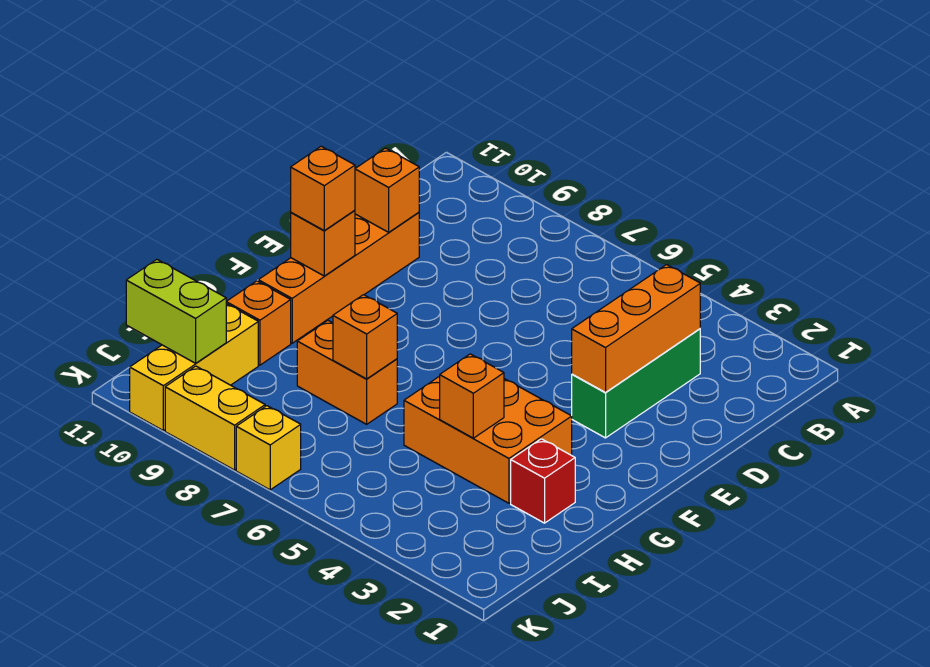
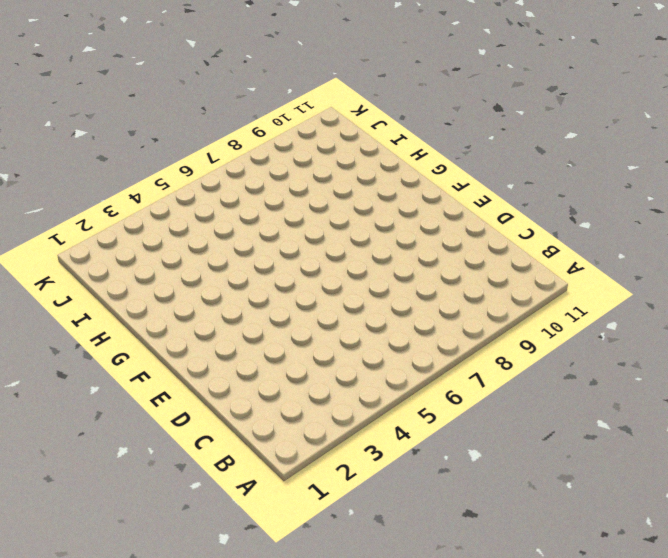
none -> green brick C3:E3 level 1
none -> orange brick D10:G10 level 1
none -> orange brick G3:H5 level 1

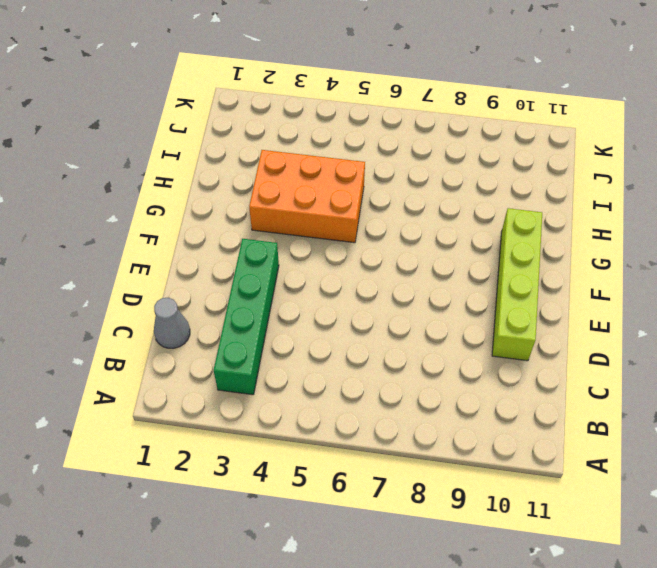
green brick B3:E3 level 1 -> green brick C3:E3 level 1
grey cone C1 level 1 -> none
lime brick D10:G10 level 1 -> orange brick D10:G10 level 1
none -> red brick H2 level 1
none -> orange brick H7:H8 level 1
none -> orange brick H10 level 1

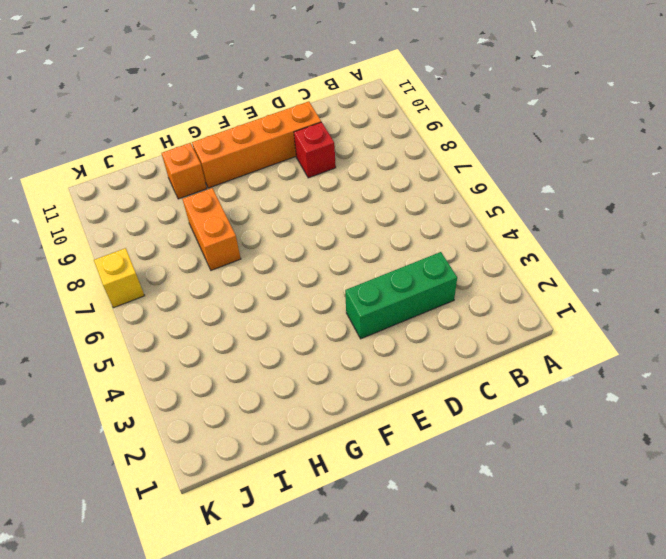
red brick D9 level 1 -> red brick H2 level 1
none -> orange brick G3:H5 level 1
none -> yellow brick I10:K10 level 1
none -> yellow brick K8:K9 level 1

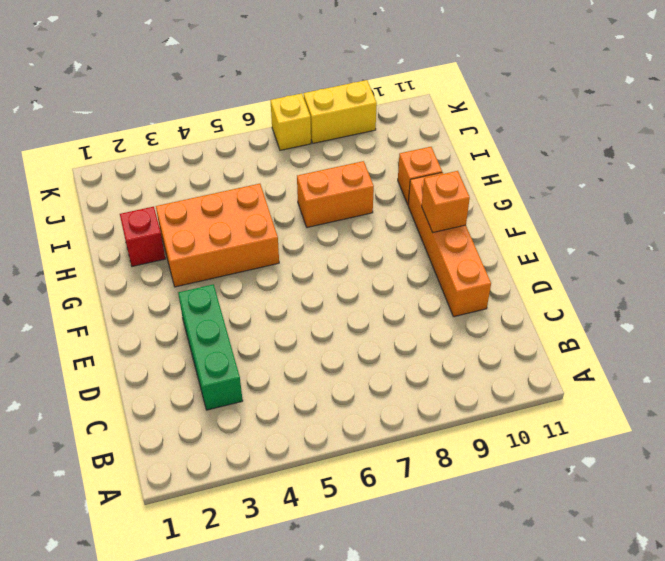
none -> yellow brick I10:K10 level 1
none -> orange brick C3:E3 level 2
none -> orange brick D10 level 2

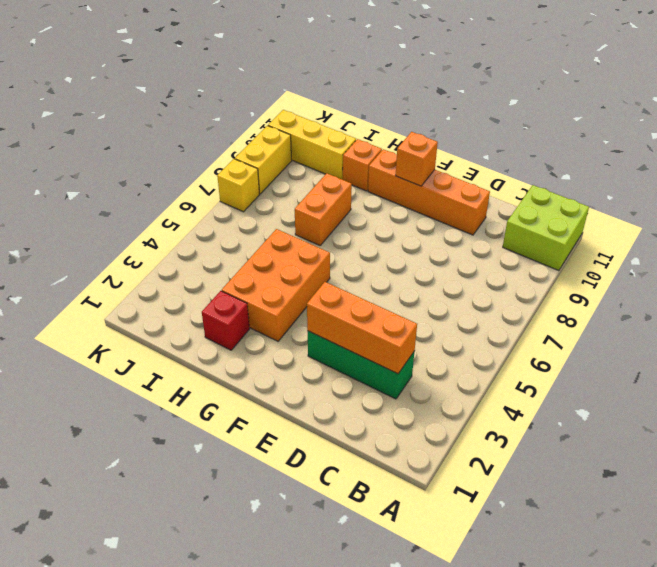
lime brick A10:B11 level 1 -> none
none -> orange brick D10 level 2
none -> orange brick H4 level 2
none -> orange brick H7 level 2

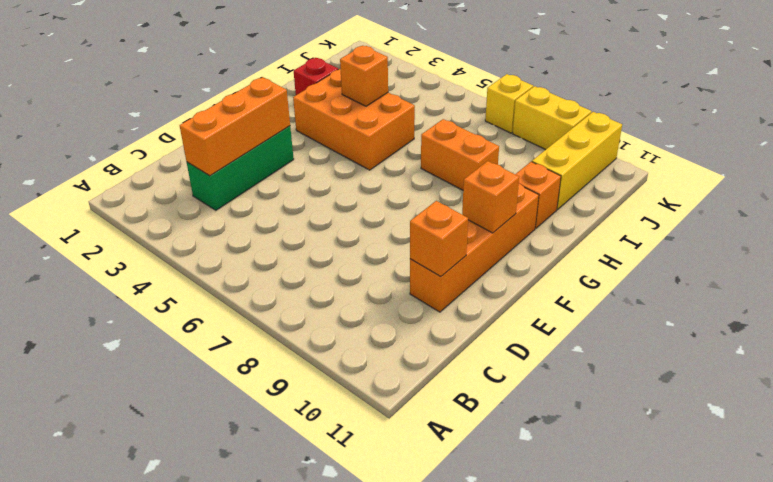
none -> orange brick H7 level 2
none -> lime brick J10:J11 level 2
none -> orange brick F10 level 3

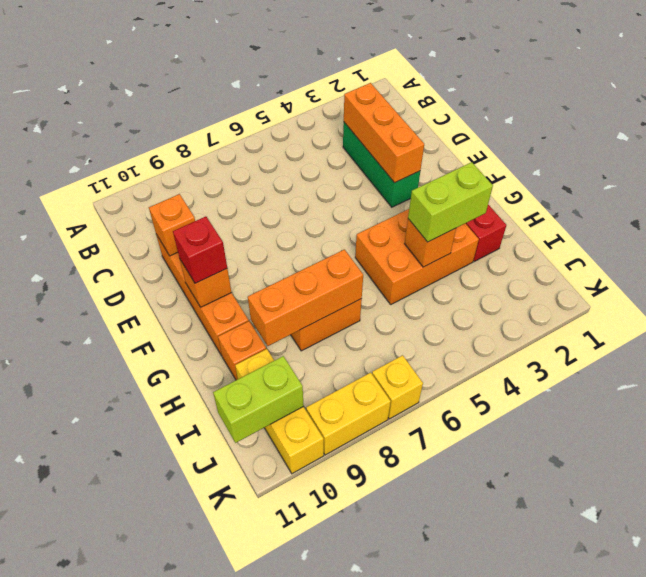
red brick F10 level 3 -> orange brick F10 level 3
lime brick H3:H4 level 3 -> none
orange brick H7:H9 level 2 -> orange brick H7 level 2

